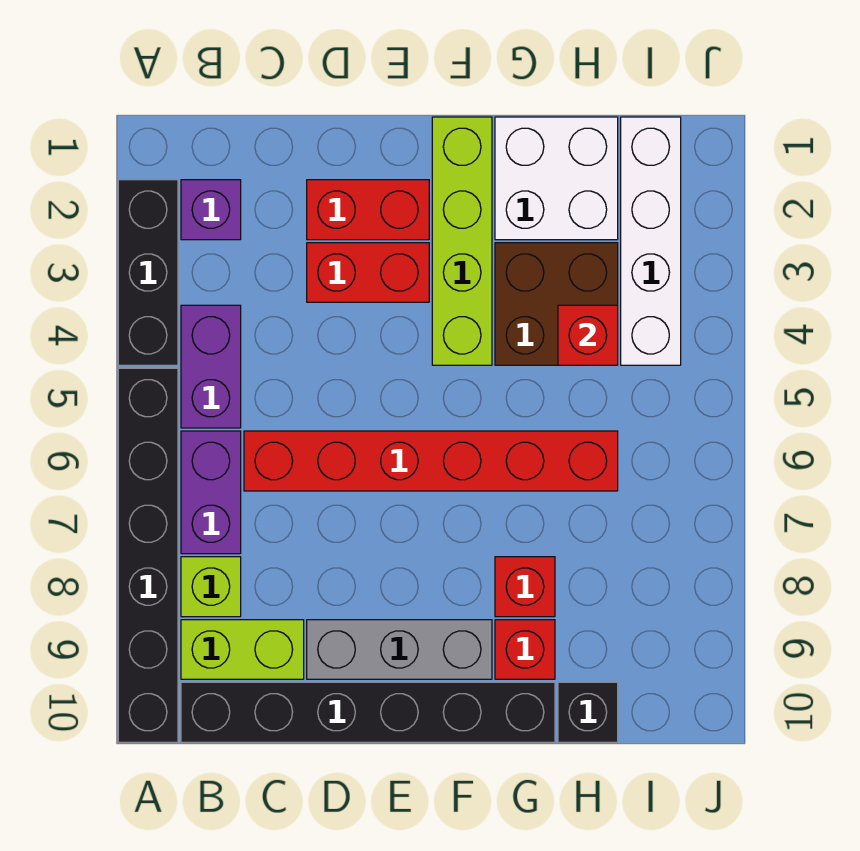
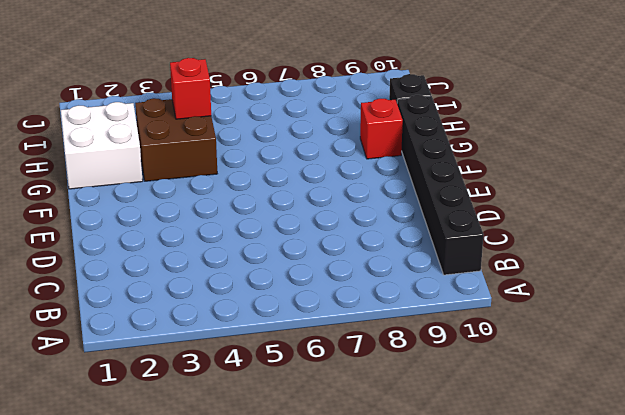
none -> black brick A2:A4 level 1
none -> black brick A5:A10 level 1
none -> purple brick B2 level 1

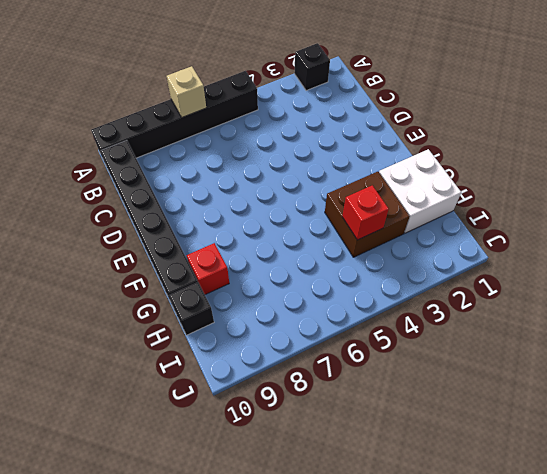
black brick A2 level 1 -> black brick A2:A4 level 1
tan brick A7 level 2 -> none
none -> purple brick B2 level 1
none -> purple brick B4:B5 level 1
none -> purple brick B6:B7 level 1

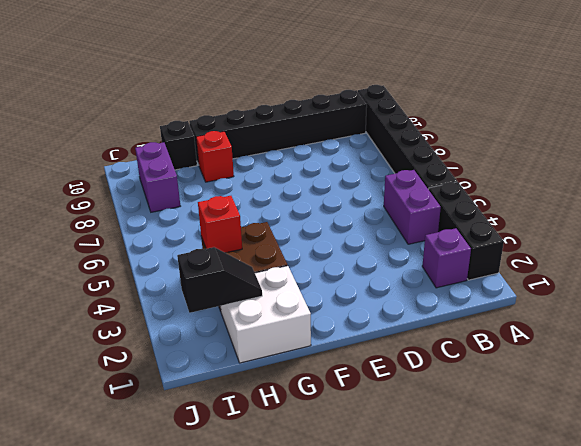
black slope H2:I2 level 2 top I -> none
purple brick I8:I9 level 1 -> purple brick B6:B7 level 1
none -> lime brick B8 level 1
none -> lime brick B9:C9 level 1
none -> red brick C6:H6 level 1

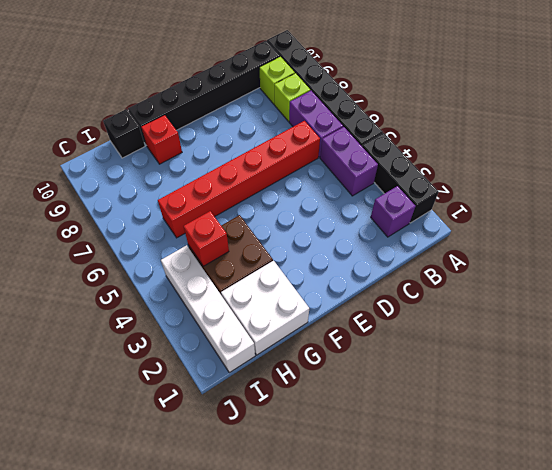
lime brick B9 level 1 -> lime brick B9:C9 level 1
none -> red brick D2:E2 level 1
none -> red brick D3:E3 level 1
none -> grey brick D9:F9 level 1

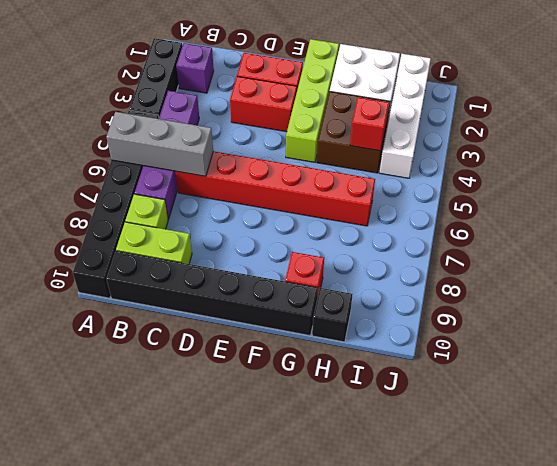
grey brick A6:C6 level 2 -> grey brick D9:F9 level 1
none -> red brick G8 level 1

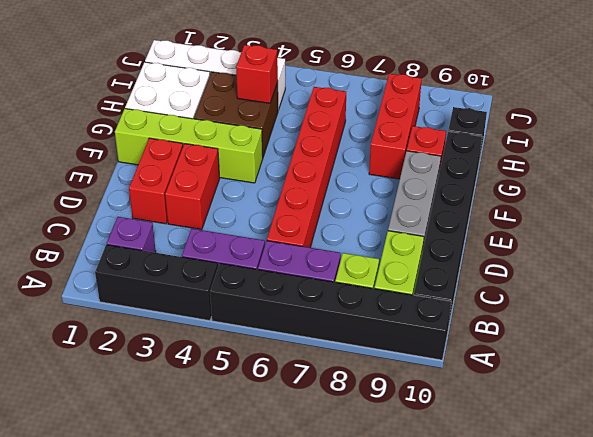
red brick G8:I8 level 1 -> red brick G8 level 1

